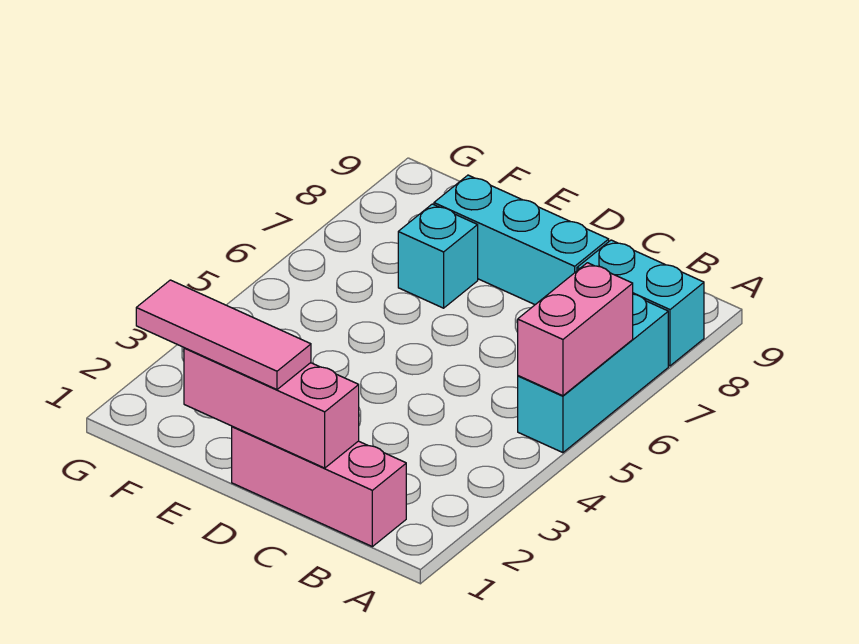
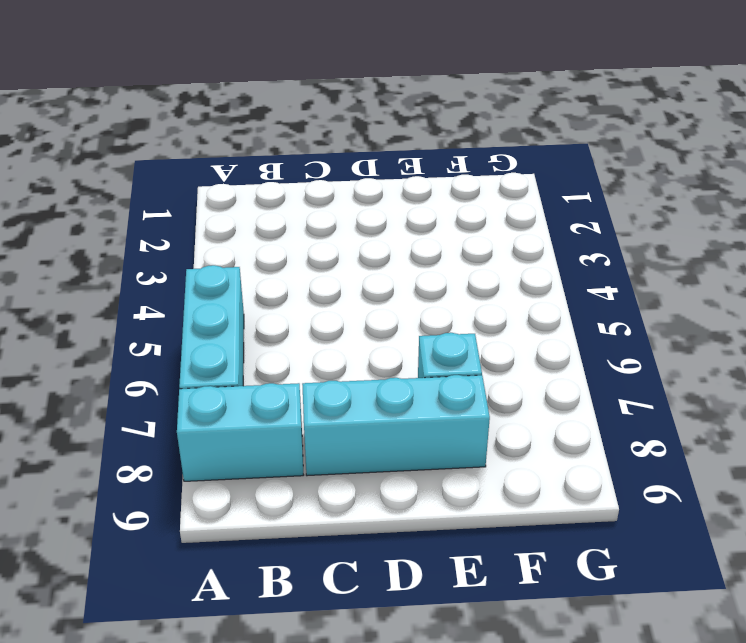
none -> pink brick B1:D1 level 1
none -> pink brick A5:A6 level 2

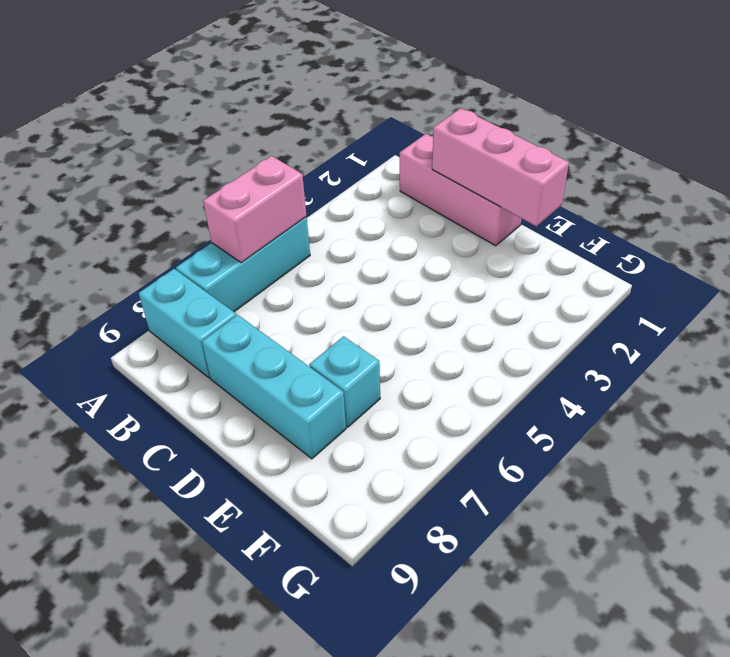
none -> pink tile D1:F1 level 3

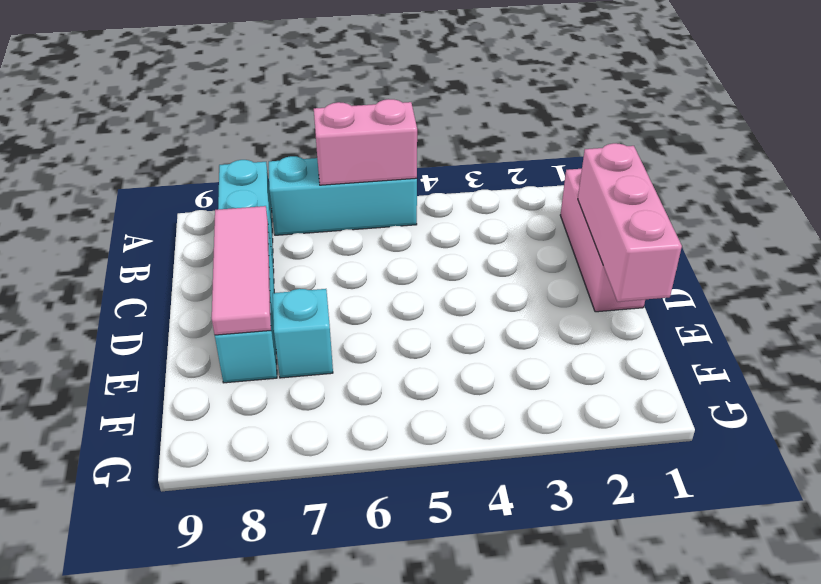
pink tile C8:E8 level 2 -> pink tile D1:F1 level 3

